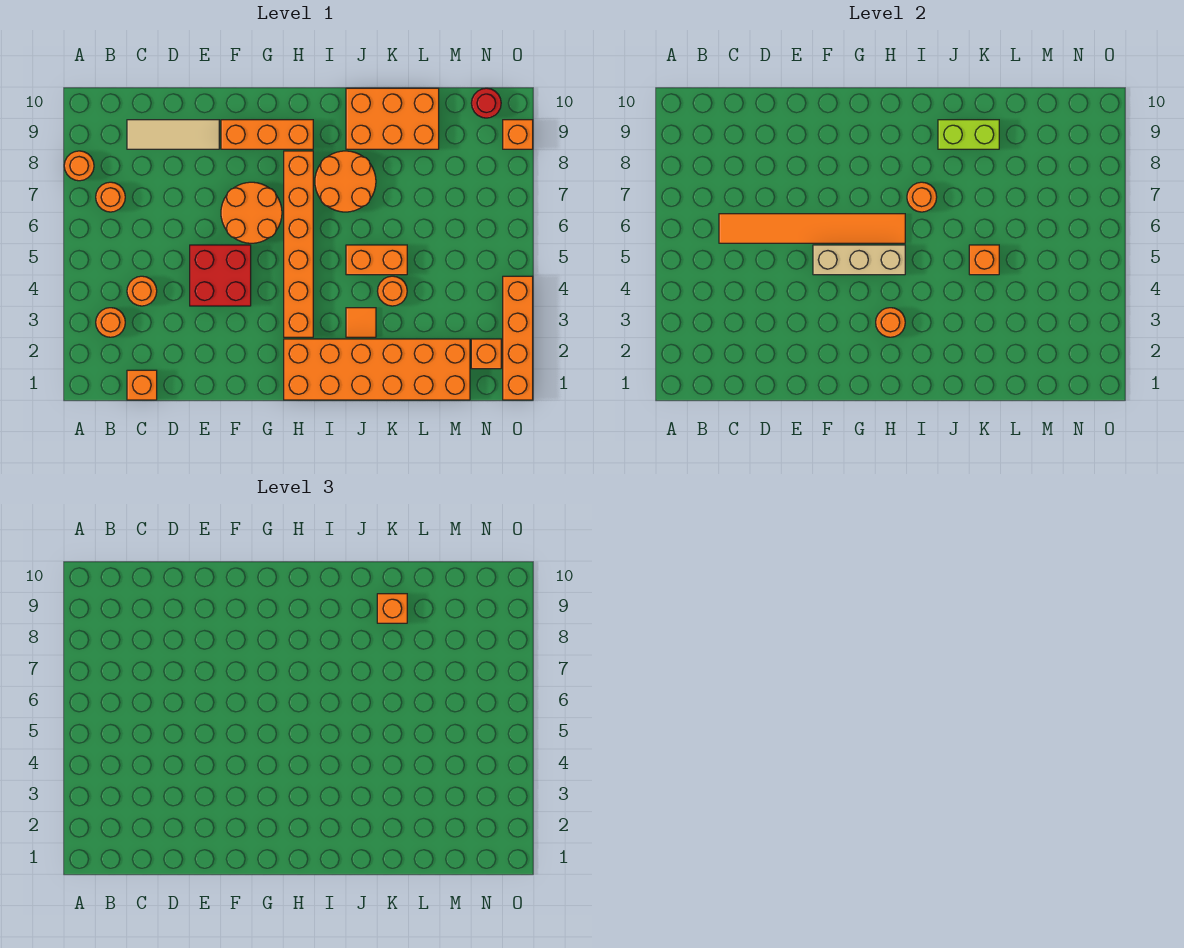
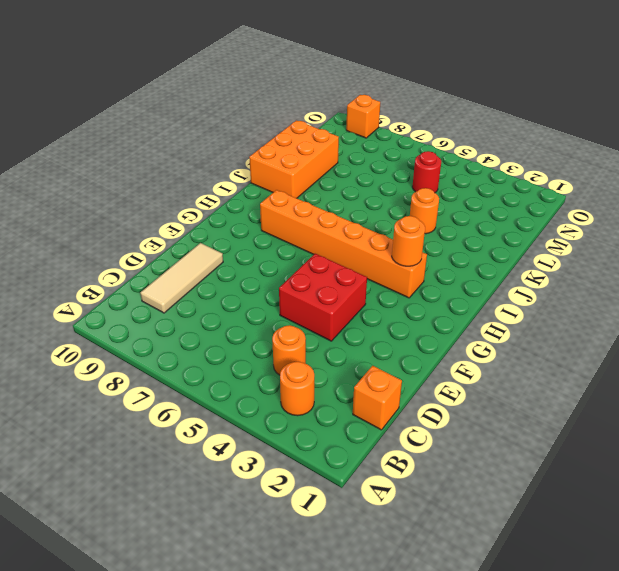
red round brick M5 level 1 -> red round brick N10 level 1
none -> orange round brick A8 level 1
none -> orange round brick B7 level 1
none -> orange round brick F6:G7 level 1

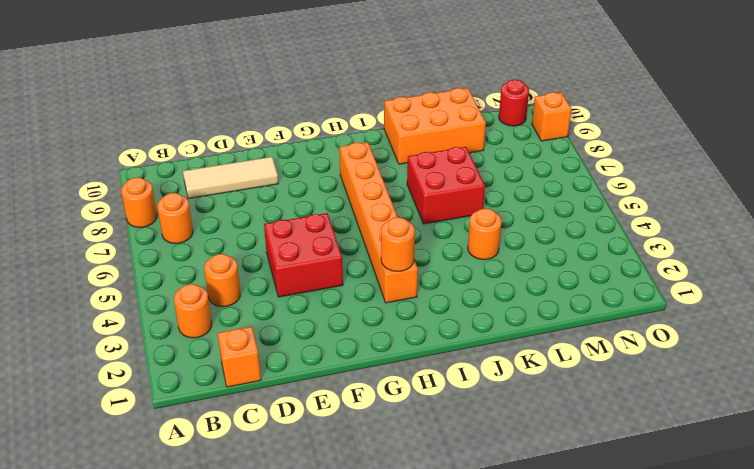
red brick J6:K7 level 1 -> orange round brick I7:J8 level 1
none -> orange round brick F6:G7 level 1
none -> orange brick F9:H9 level 1
none -> orange brick H1:M2 level 1

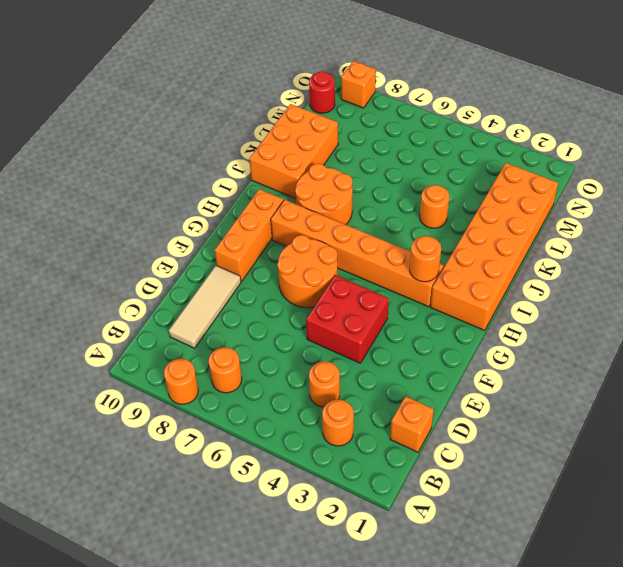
none -> orange tile J3 level 1
none -> orange brick J5:K5 level 1
none -> orange brick N2 level 1

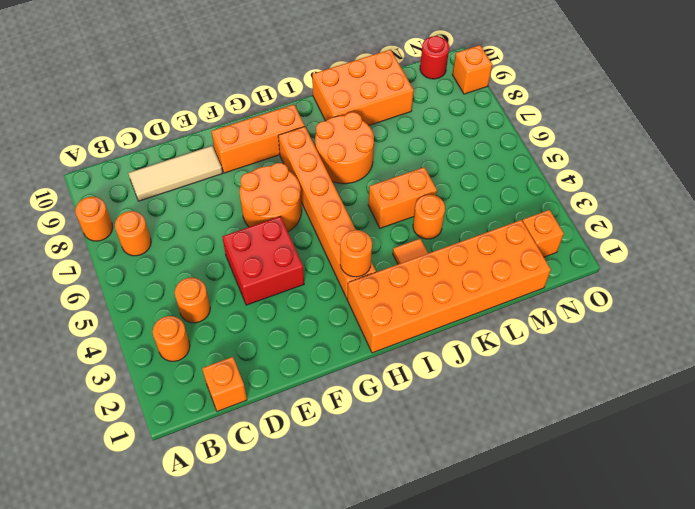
none -> orange brick O1:O4 level 1
none -> orange tile C6:H6 level 2
none -> tan brick F5:H5 level 2

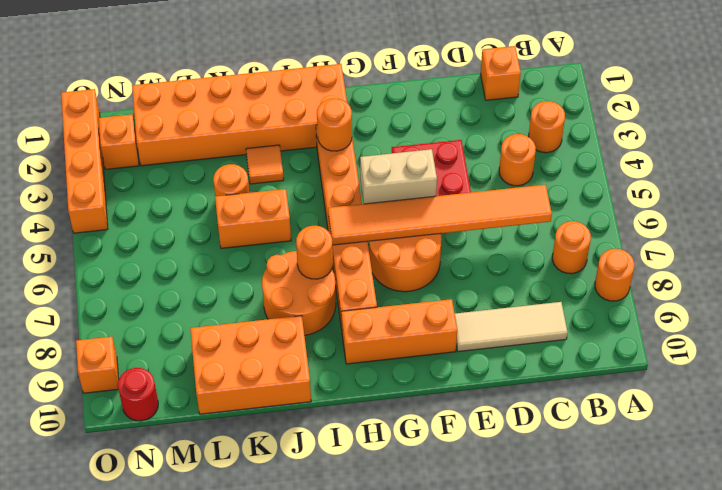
tan brick F5:G5 level 2 -> tan brick F5:H5 level 2
none -> lime brick J9:K9 level 2
none -> orange brick K5 level 2
none -> orange brick K9 level 3

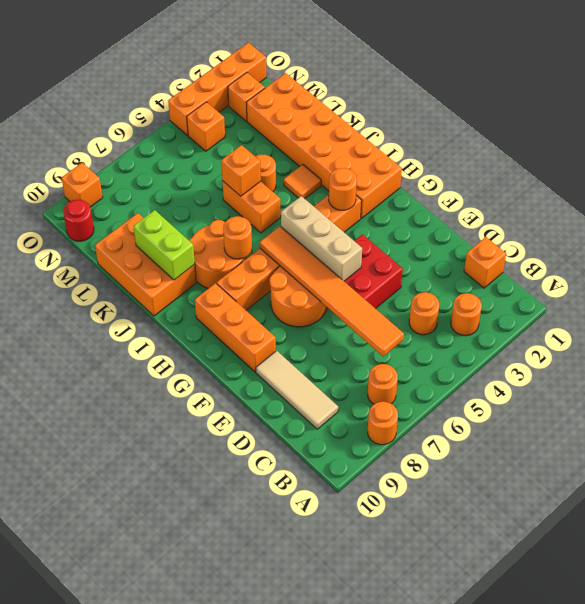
orange brick N4 level 1 -> orange brick K9 level 3

